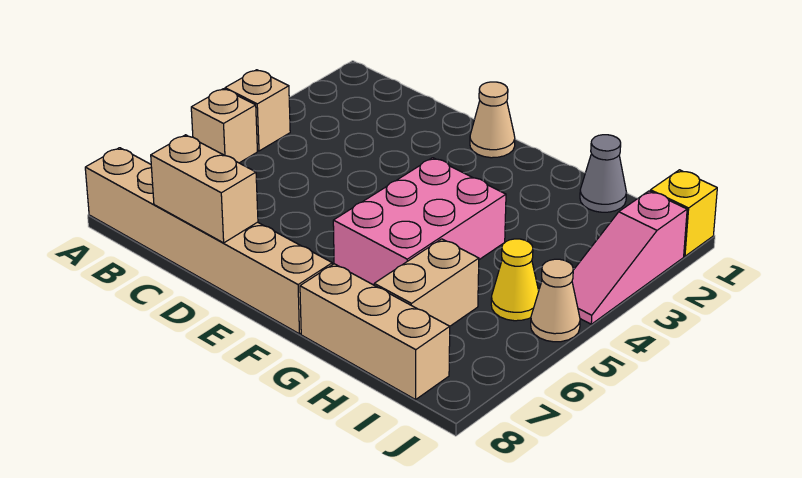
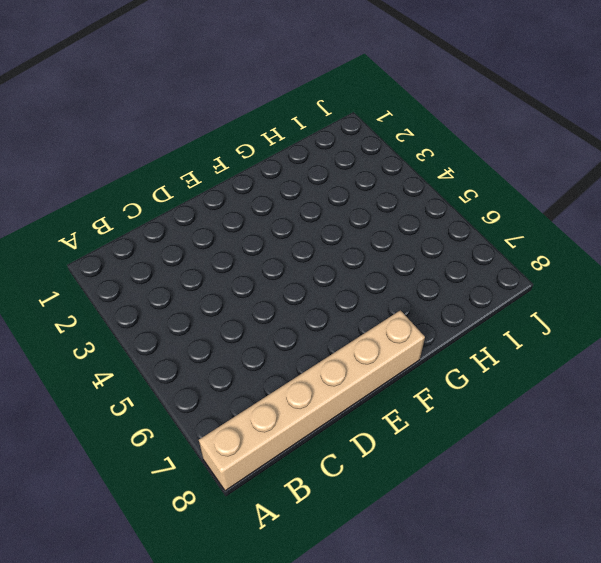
none -> tan brick A4 level 1
none -> tan brick A5 level 1
none -> tan cone E1 level 1

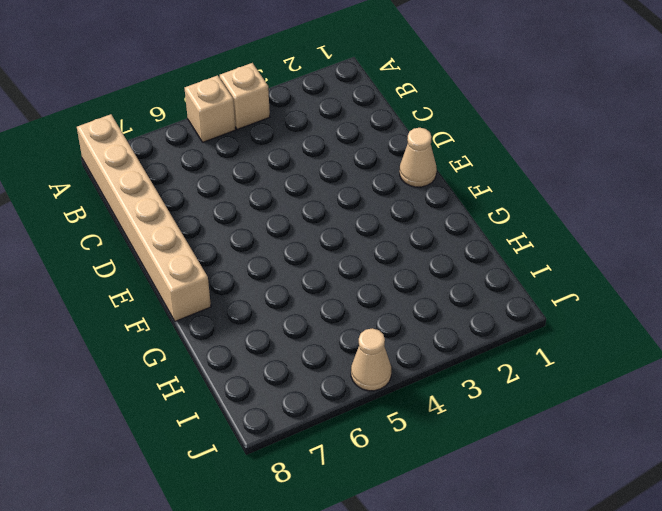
none -> pink brick F4:G6 level 1
none -> tan brick G8:I8 level 1
none -> grey cone H1 level 1

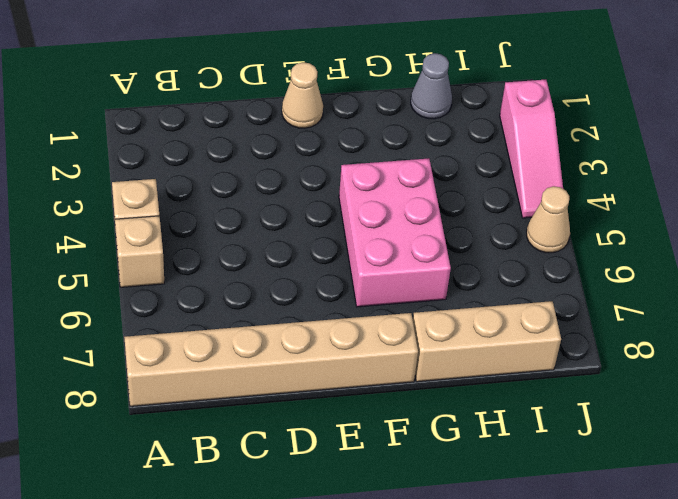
none -> tan brick H6:H7 level 1
none -> yellow cone I5 level 1
none -> yellow brick J1 level 1

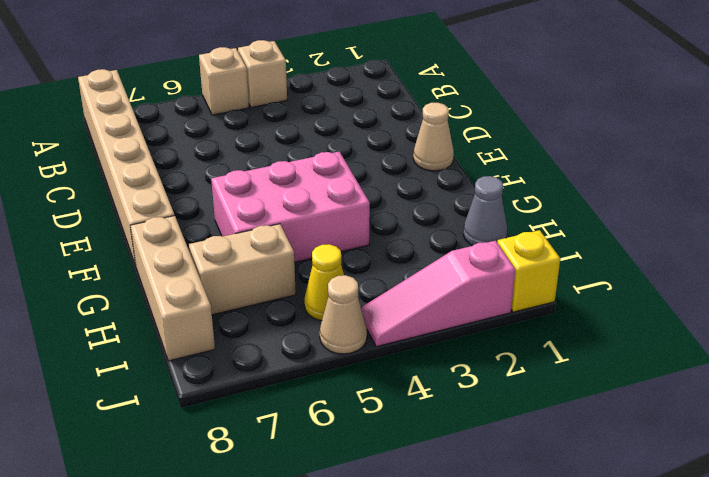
none -> tan brick C8:D8 level 2

